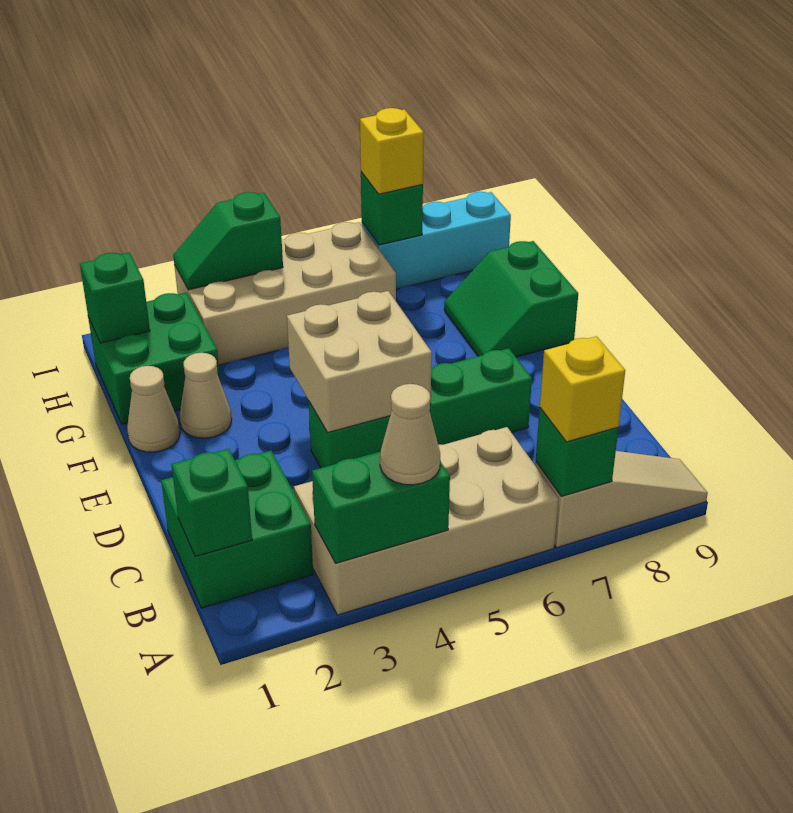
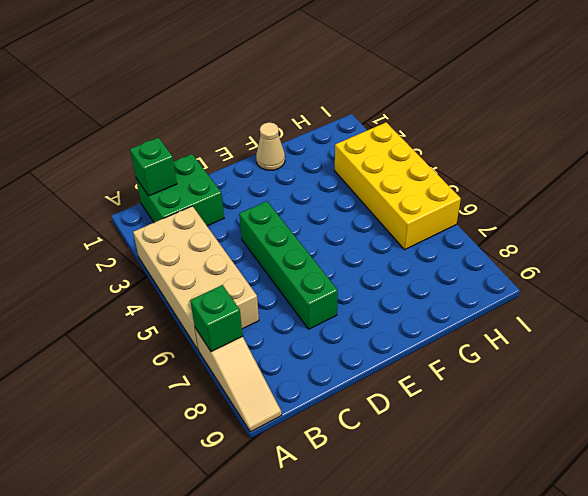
yellow brick H3:I6 level 1 -> tan brick H3:I6 level 1
none -> tan cone F2 level 1
none -> green slope F8:G9 level 1 top 9
none -> green brick G1:H2 level 1

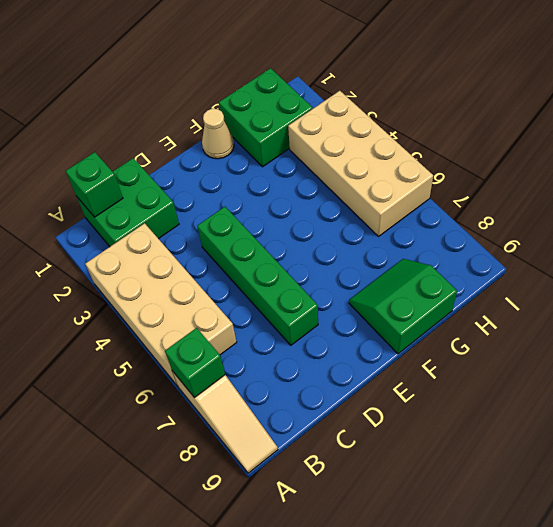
none -> tan cone F2 level 1
none -> cyan brick I7:I9 level 1
none -> green brick A3:A4 level 2

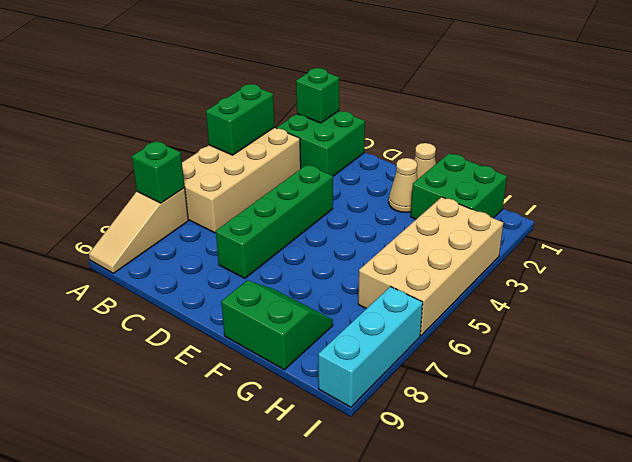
none -> tan brick D4:E5 level 2
none -> green brick H1 level 2
none -> green slope I3:I4 level 2 top 4

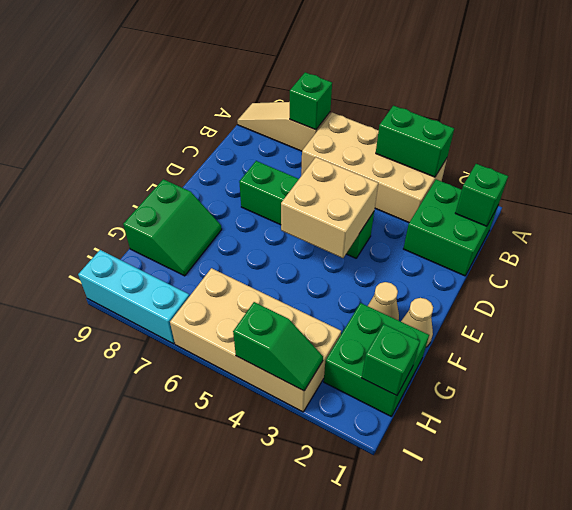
none -> green brick I7 level 2
none -> tan cone A4 level 3
none -> yellow brick A7 level 3

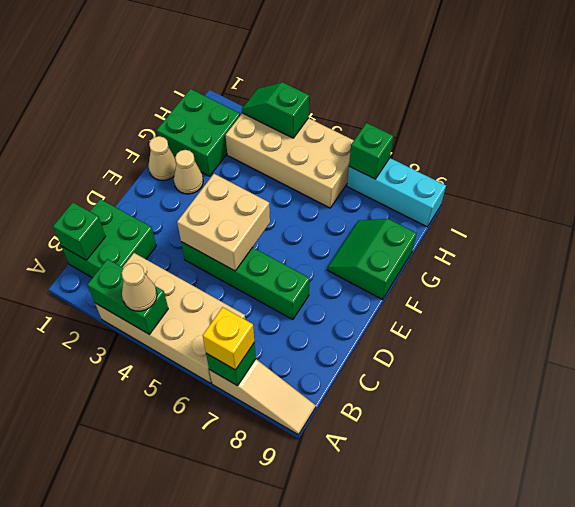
none -> green brick H1 level 2
none -> yellow brick I7 level 3

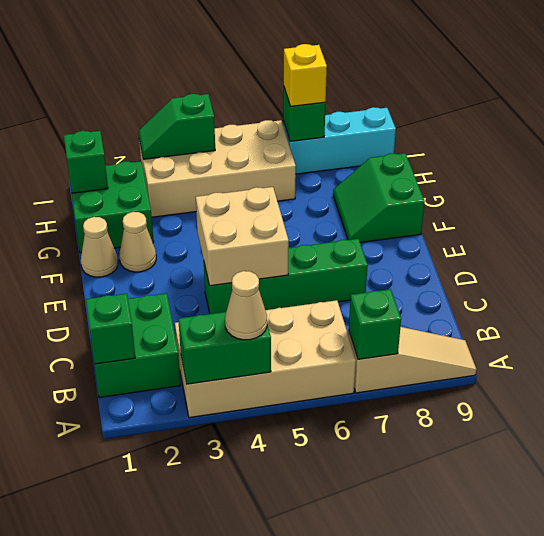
none -> yellow brick A7 level 3

